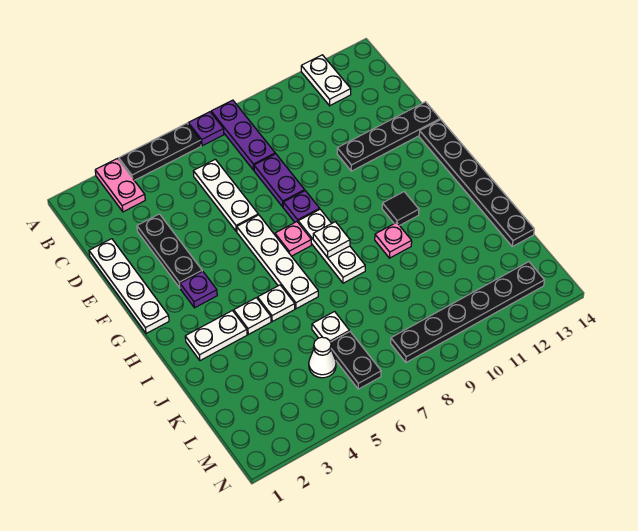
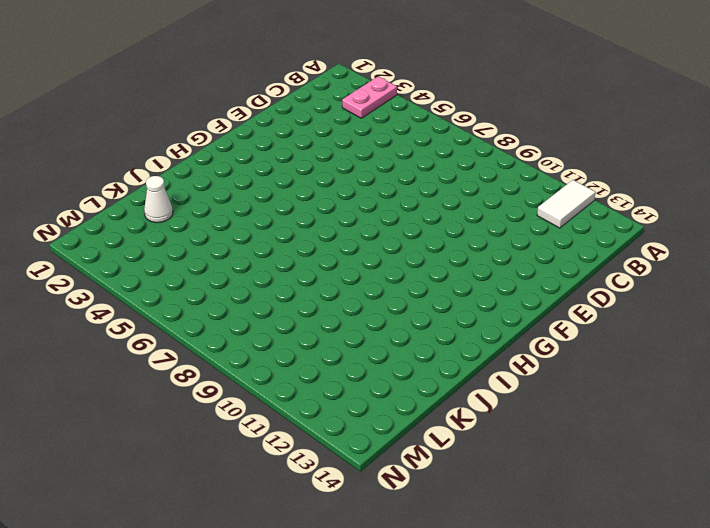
white tile A12:B12 level 1 -> white plate A12:B12 level 1
white cone K2 level 1 -> white cone L5 level 1
none -> black plate A4:A6 level 1
none -> purple plate A7 level 1
none -> purple plate A8:C8 level 1

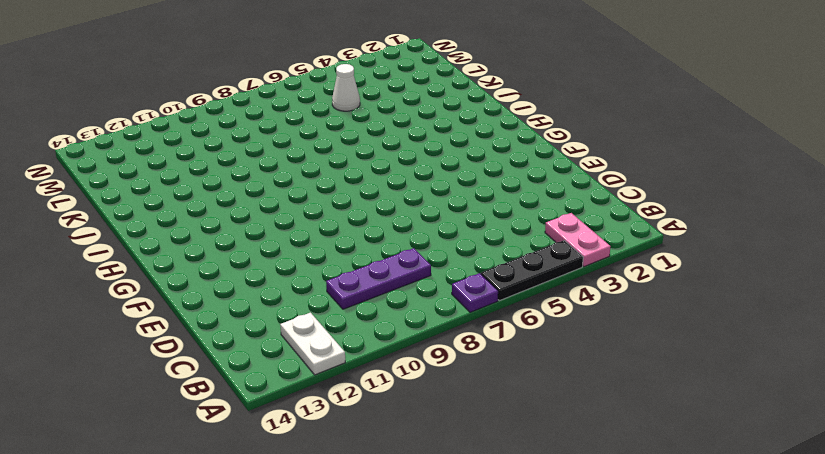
purple plate C8:C10 level 1 -> purple plate A8:C8 level 1
none -> white plate C6:E6 level 1
none -> white plate D1:G1 level 1
none -> black plate D3:F3 level 1

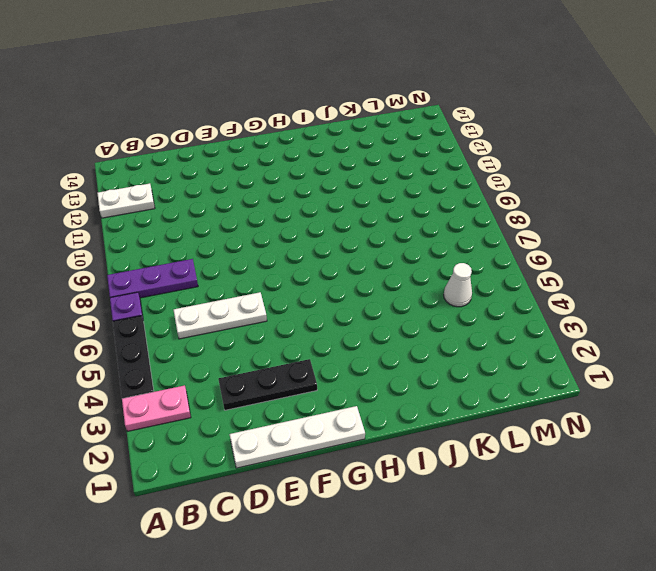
none -> purple plate D8:E8 level 1
none -> black plate E11:E14 level 1
none -> white plate F6:I6 level 1

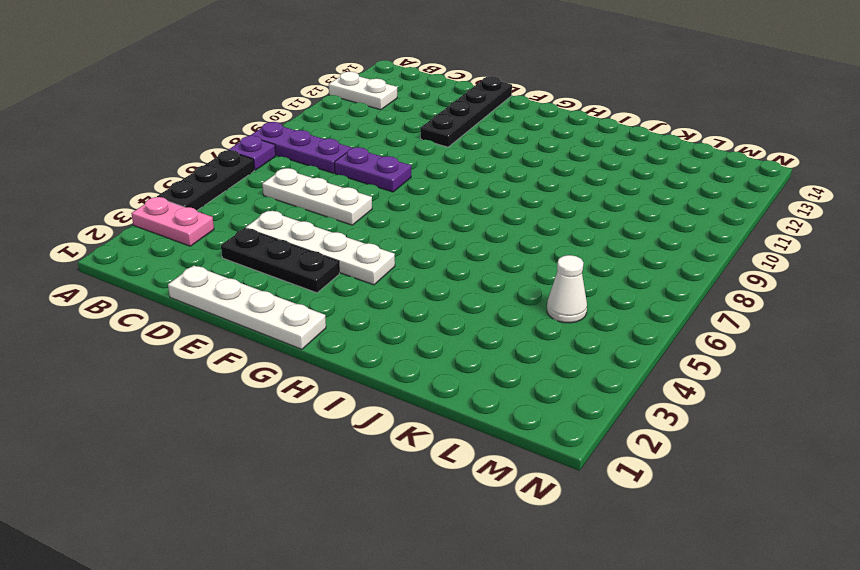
white plate D4:G4 level 1 -> white plate F6:I6 level 1
none -> purple plate F8 level 1
none -> black plate F14:K14 level 1
none -> purple plate G3 level 1

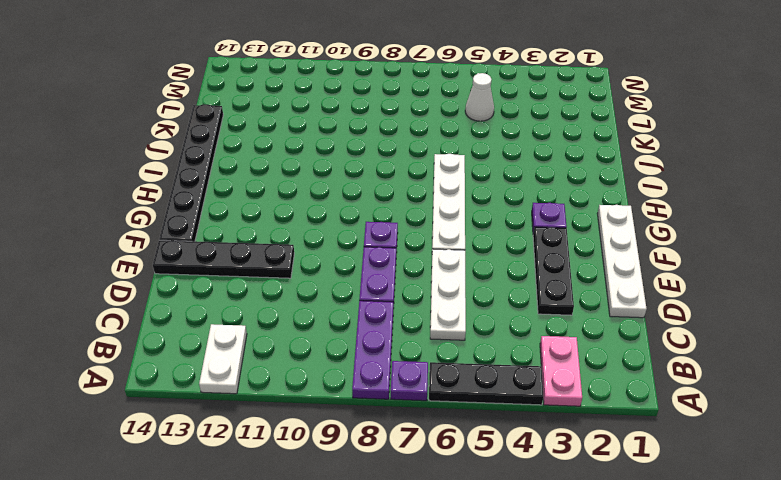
none -> pink plate G7 level 1
none -> white plate G8:I8 level 1
none -> black tile H11 level 1

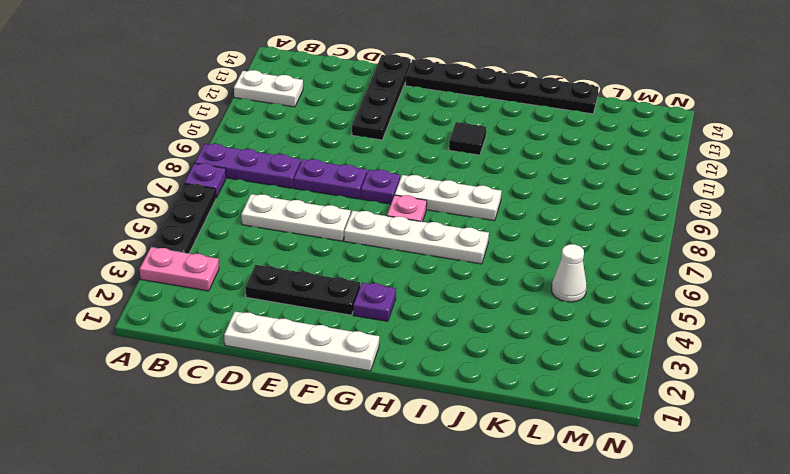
none -> white plate I2:I3 level 1
none -> white plate I4 level 1
none -> white plate I5 level 1

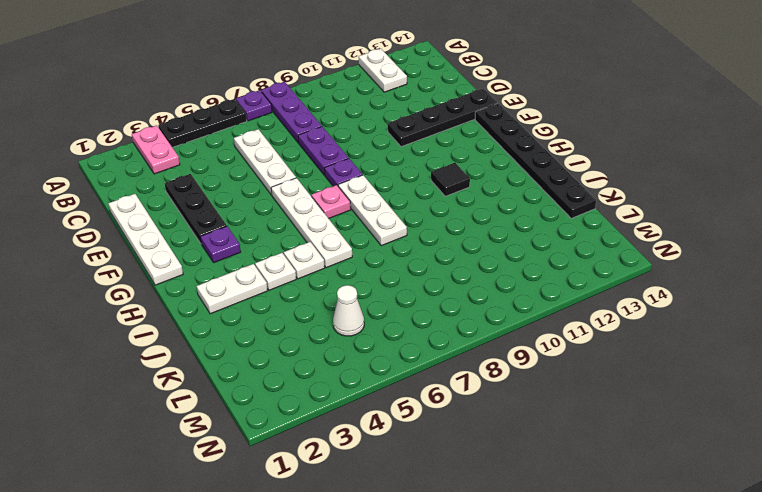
none -> pink plate I10 level 1
none -> white plate K6 level 1
none -> black plate L6:M6 level 1

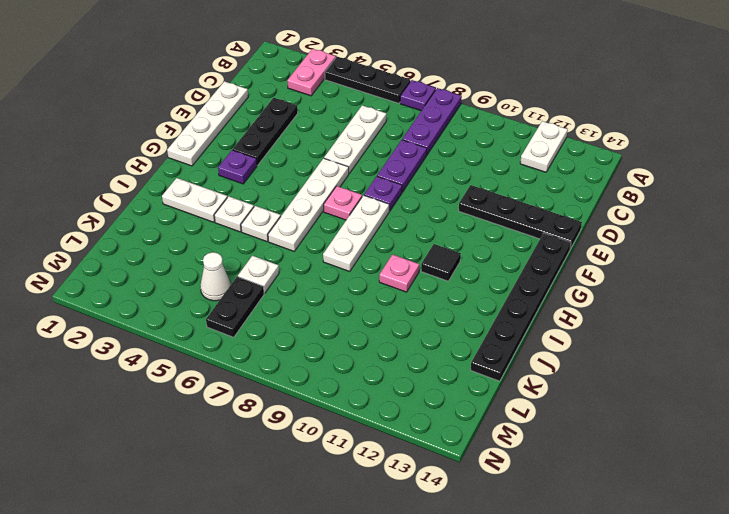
none -> black plate M8:M13 level 1
none -> white plate H8 level 2

